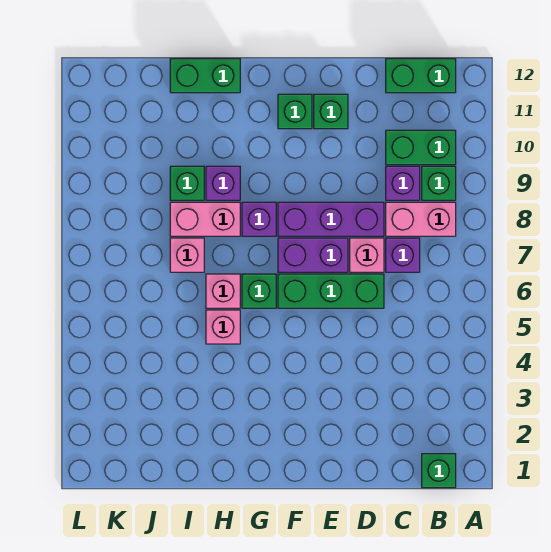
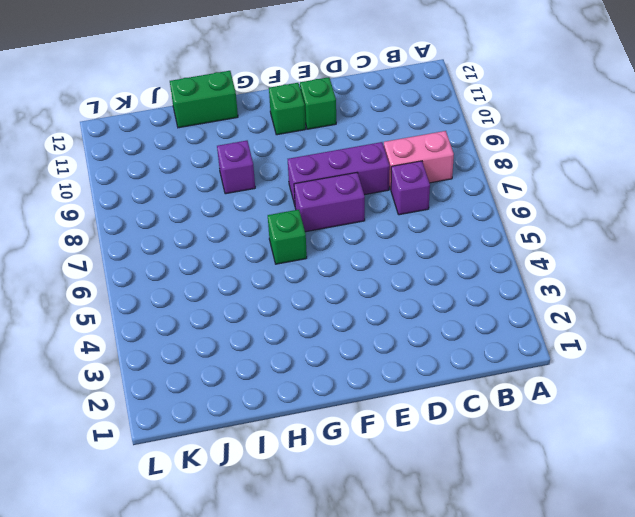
none -> green brick B1 level 1
none -> green brick B9 level 1
none -> green brick B10:C10 level 1

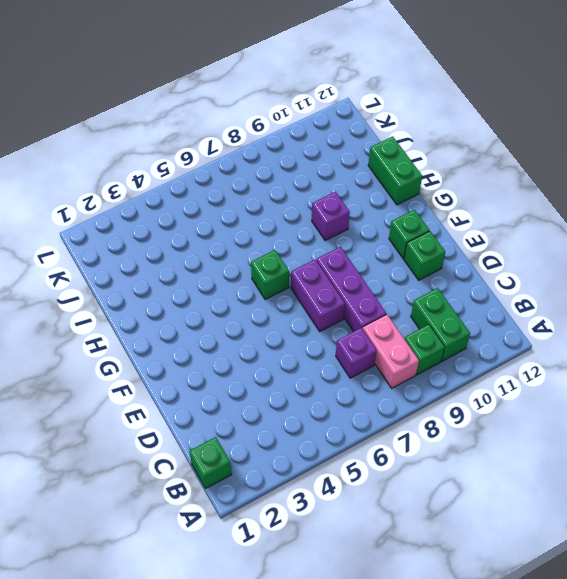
none -> green brick B12:C12 level 1
none -> purple brick C9 level 1
none -> green brick D6:F6 level 1

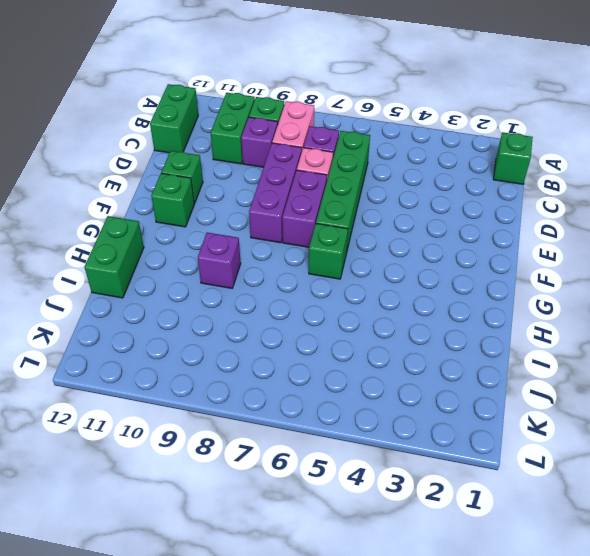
green brick C6:F6 level 1 -> green brick D6:F6 level 1
none -> purple brick G8 level 1
none -> pink brick H5 level 1
none -> pink brick H6 level 1

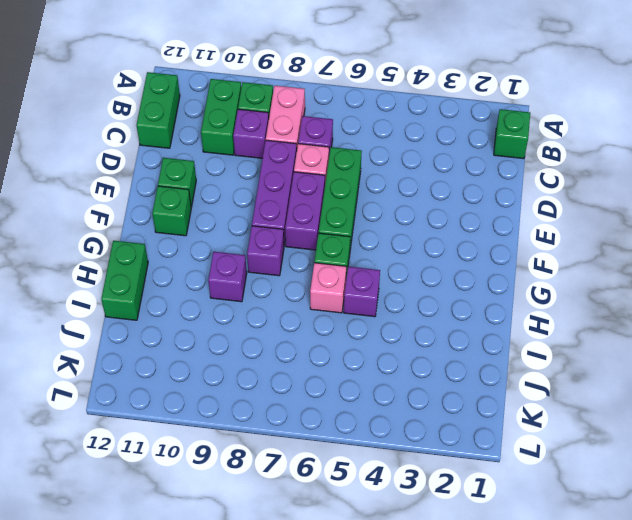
purple brick H5 level 1 -> pink brick H5 level 1
none -> pink brick H8:I8 level 1
none -> pink brick I7 level 1
none -> green brick I9 level 1

